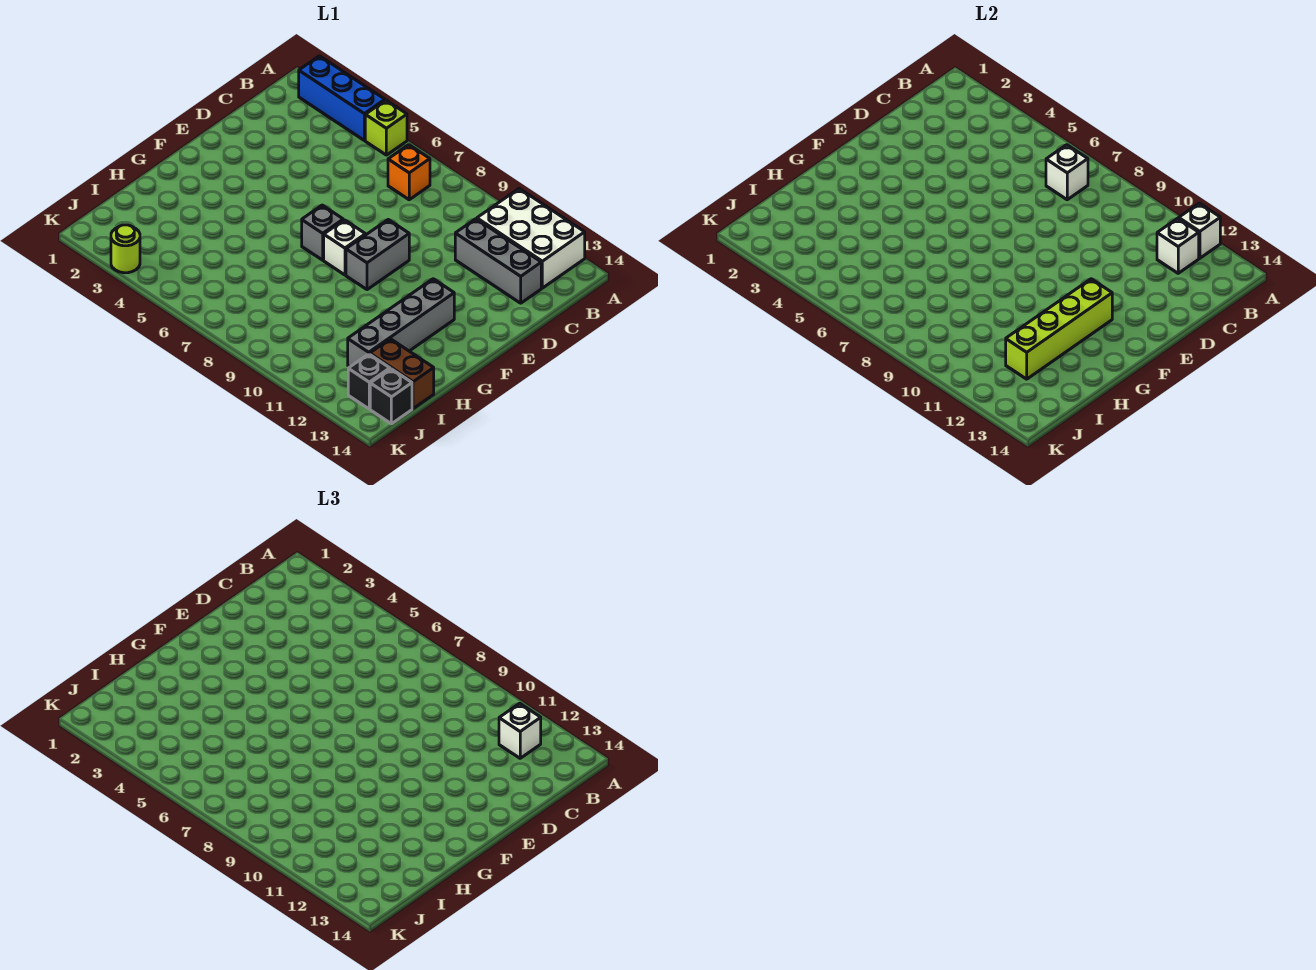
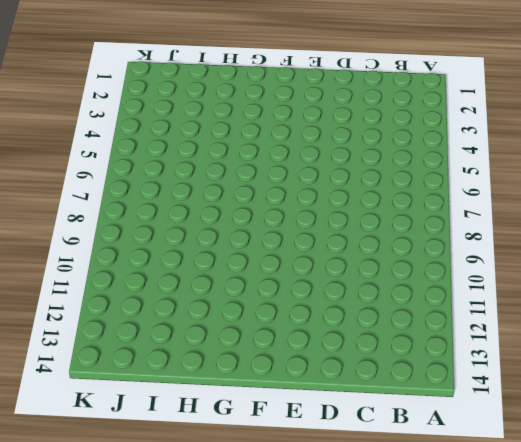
none -> blue brick A2:A4 level 1
none -> lime brick A5 level 1
none -> white brick A11:B13 level 1

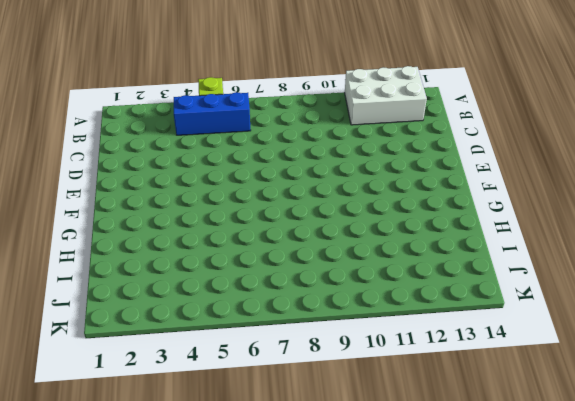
blue brick B4:B6 level 1 -> blue brick A2:A4 level 1
none -> orange brick B7 level 1
none -> grey brick C11:C13 level 1
none -> grey brick E9:F9 level 1

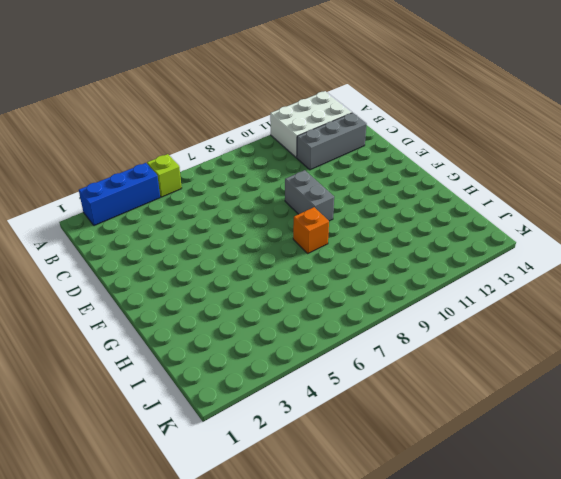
orange brick G8 level 1 -> orange brick B7 level 1
none -> grey brick F7 level 1
none -> white brick F8 level 1
none -> grey brick F12:I12 level 1

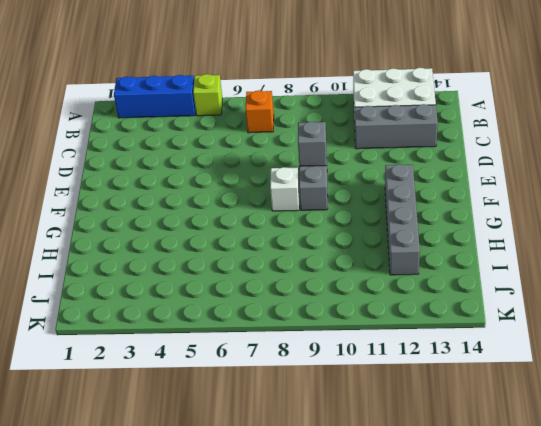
grey brick E9 level 2 -> grey brick F7 level 1
none -> brown brick I13:I14 level 1
none -> black brick J13 level 1
none -> black brick J14 level 1

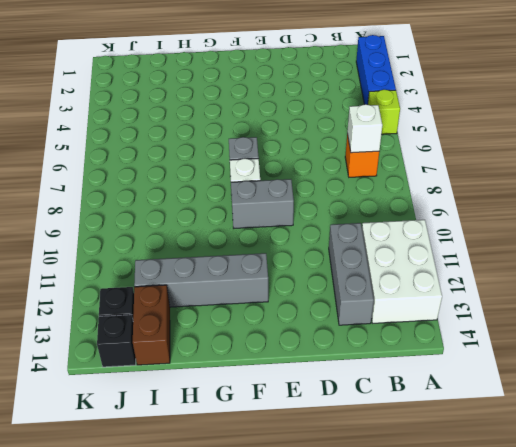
none -> lime round brick K3 level 1
none -> white brick A12 level 2
none -> white brick B12 level 2

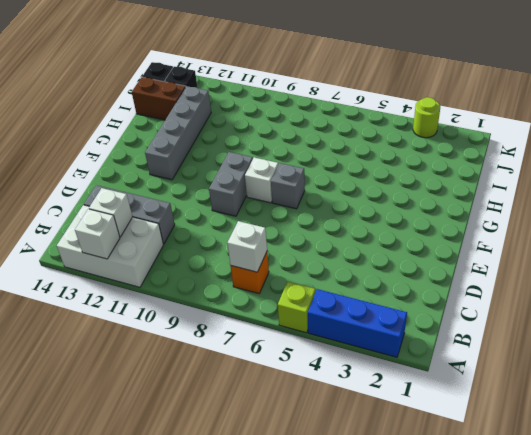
none -> lime brick F12:I12 level 2
none -> white brick B12 level 3

